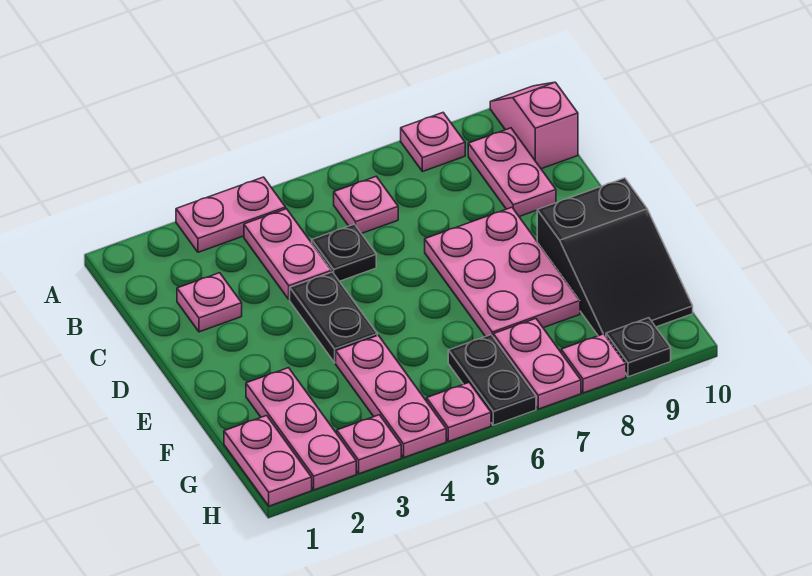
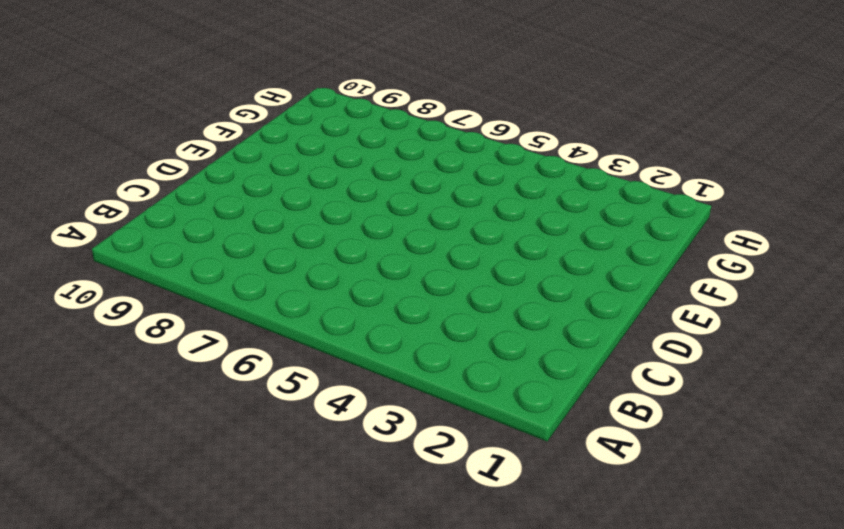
none -> pink plate A3:A4 level 1
none -> pink plate A8 level 1
none -> pink slope A10:B10 level 1 top B

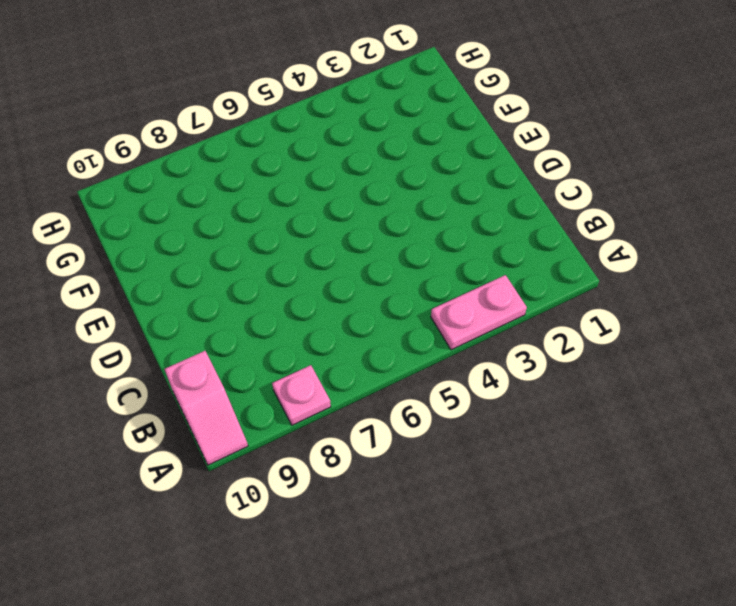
none -> pink plate B4:C4 level 1
none -> pink plate B6 level 1
none -> pink plate B9:C9 level 1

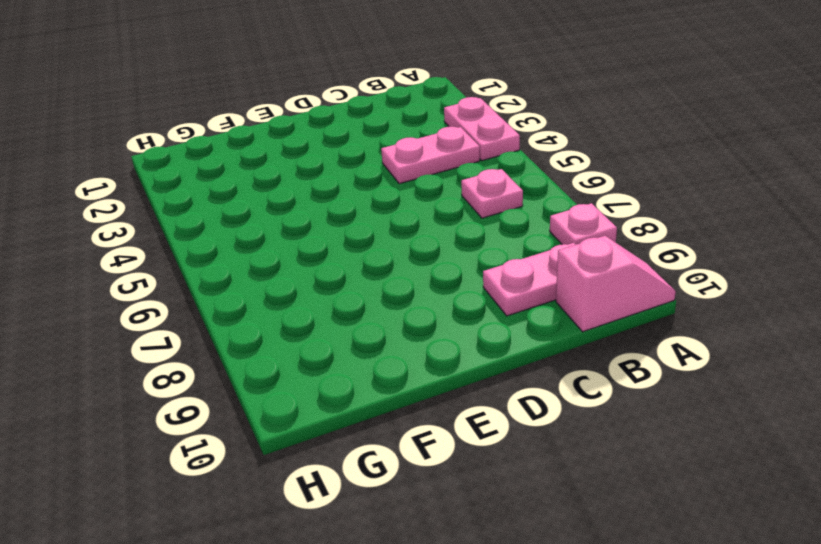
none -> pink plate C2 level 1
none -> black plate C5 level 1
none -> black plate D4:E4 level 1

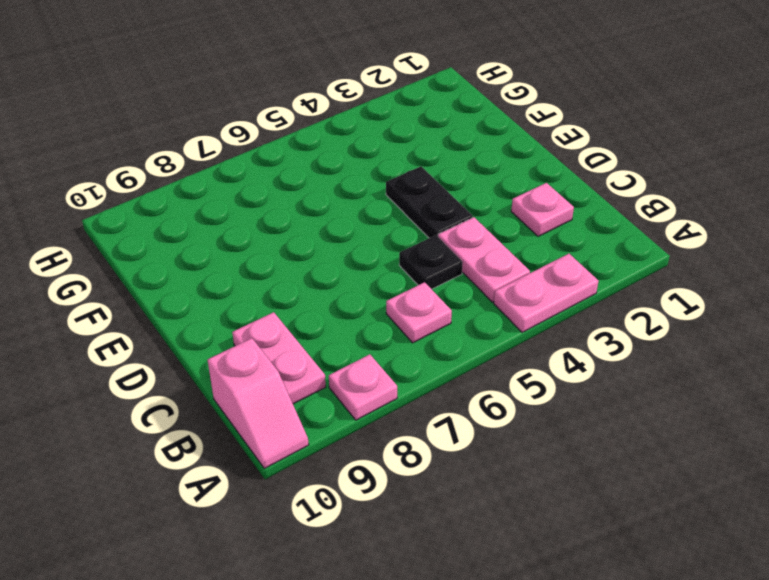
none -> pink plate D7:F8 level 1
none -> black slope E9:G10 level 1 top E
none -> pink plate F2:H2 level 1

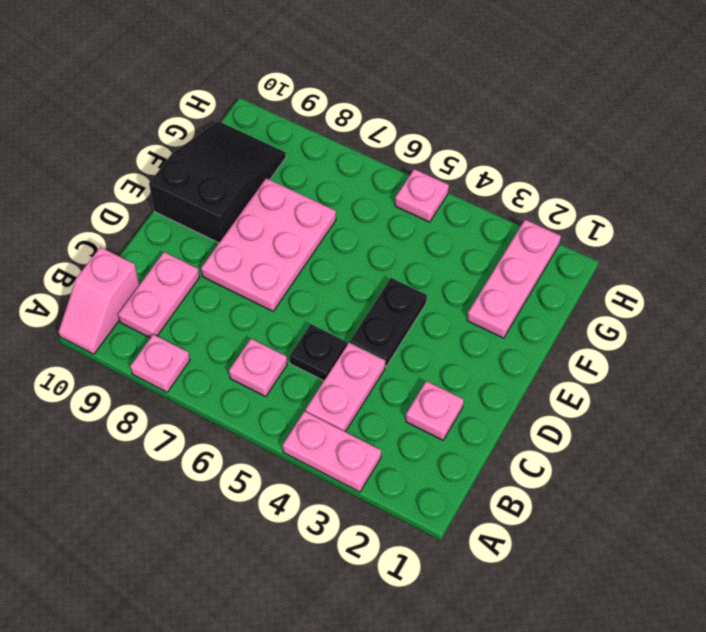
none -> pink plate F4:H4 level 1
none -> pink plate G1:H1 level 1
none -> black plate G6:H6 level 1

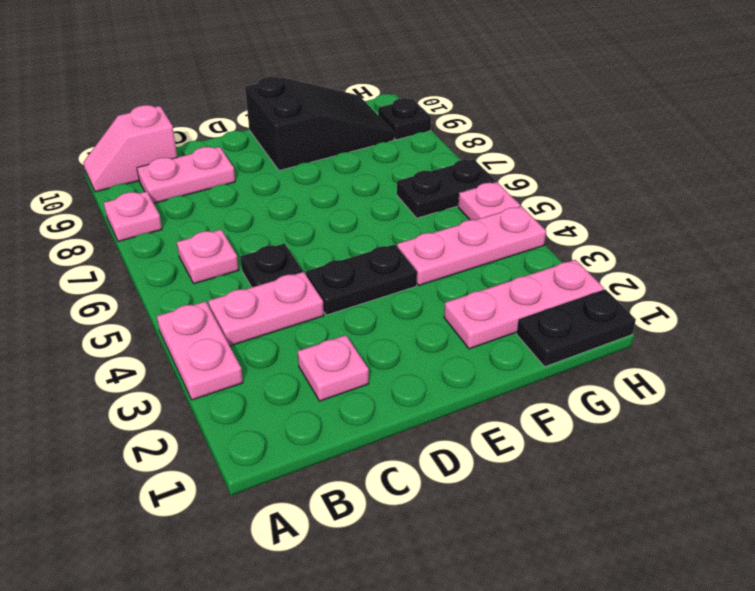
black plate G1:H1 level 1 -> pink plate G1:H1 level 1
none -> pink plate D7:F8 level 1
none -> pink plate G7:H7 level 1
none -> pink plate H3 level 1

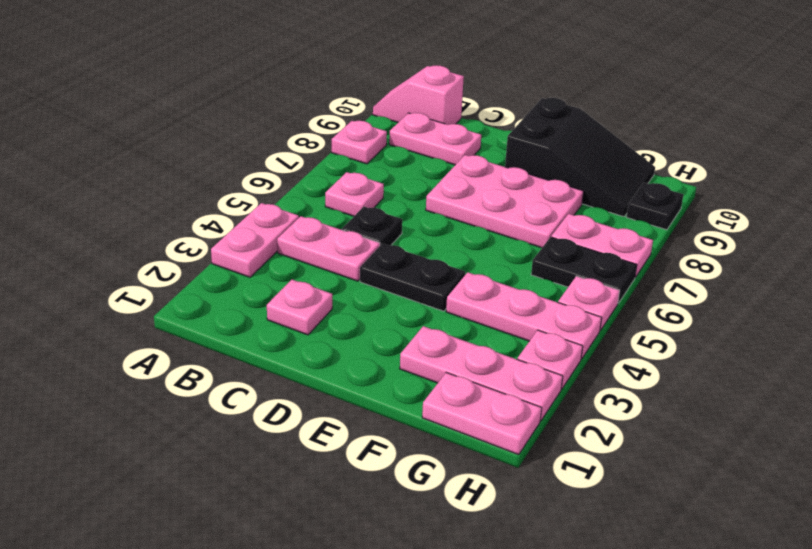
none -> pink plate H8 level 1

